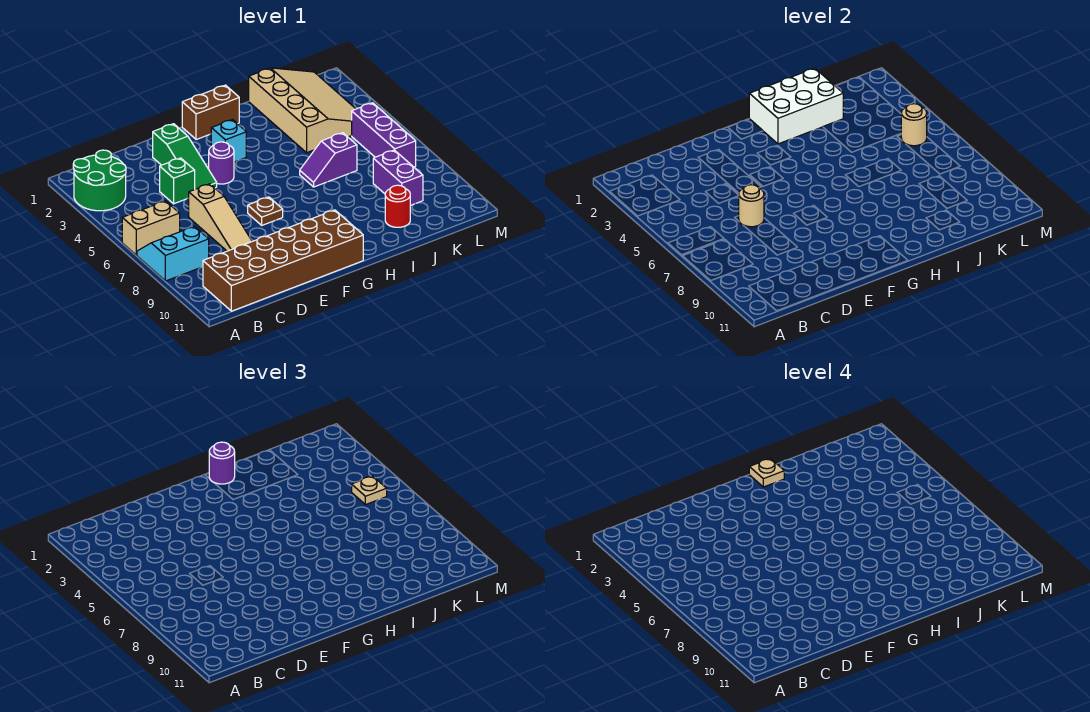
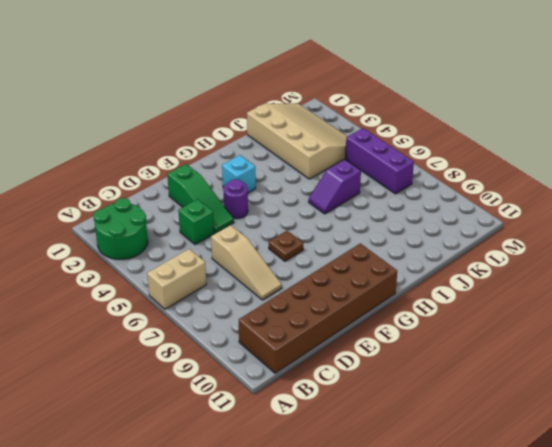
none -> cyan slope A7:B8 level 1 top 8
none -> brown brick G1:H1 level 1
none -> red round brick J10 level 1

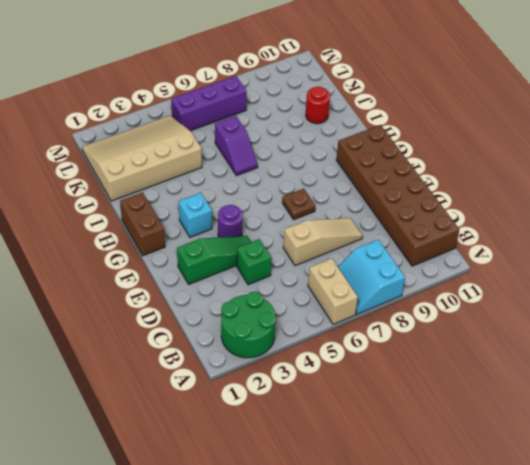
none -> purple brick K8:K9 level 1
none -> tan round brick D6 level 2
none -> white brick H1:J2 level 2

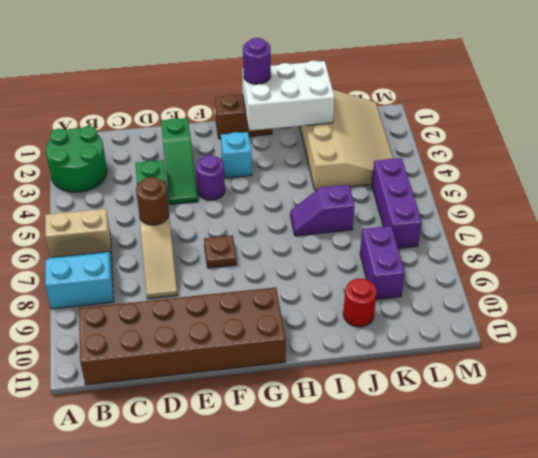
brown round brick D6 level 2 -> tan round brick D6 level 2
none -> tan round brick L5 level 2
none -> tan plate L5 level 3
none -> tan plate H1 level 4

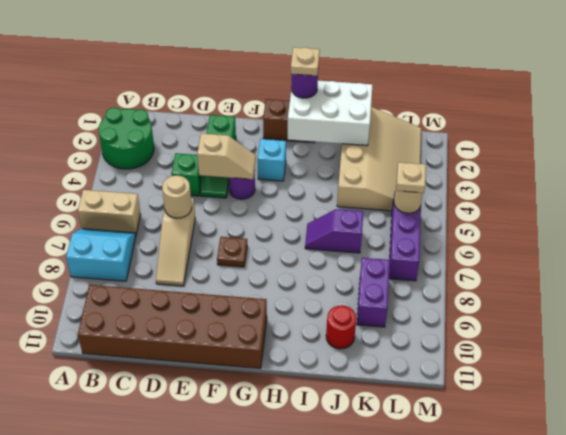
tan slope E4:F4 level 2 top E -> none

